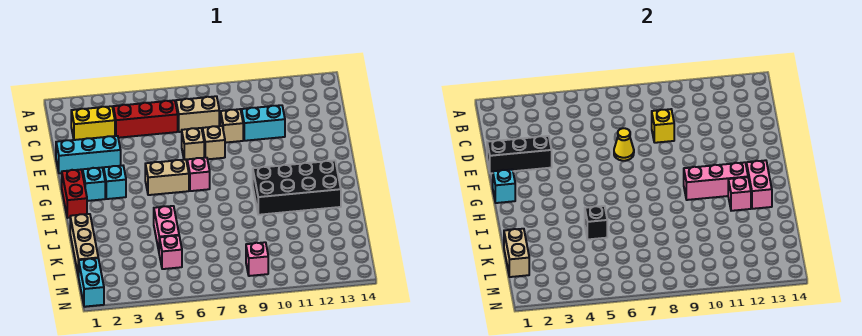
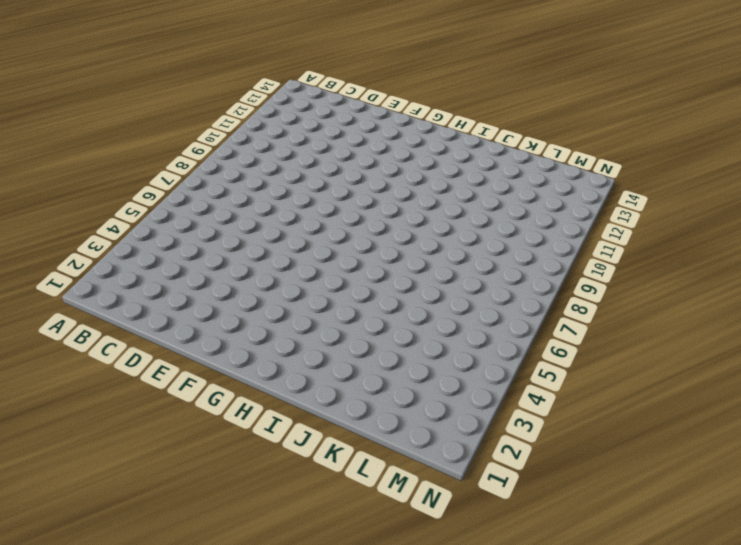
none -> yellow brick C2:C3 level 1
none -> red brick C4:C6 level 1
none -> tan brick C7:C8 level 1

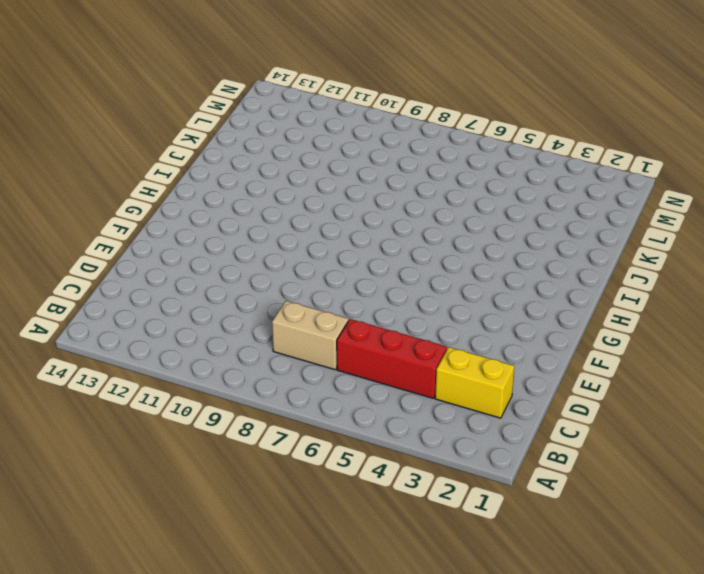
none -> tan brick D9 level 1
none -> cyan brick D10:D11 level 1
none -> cyan brick E1:E3 level 1

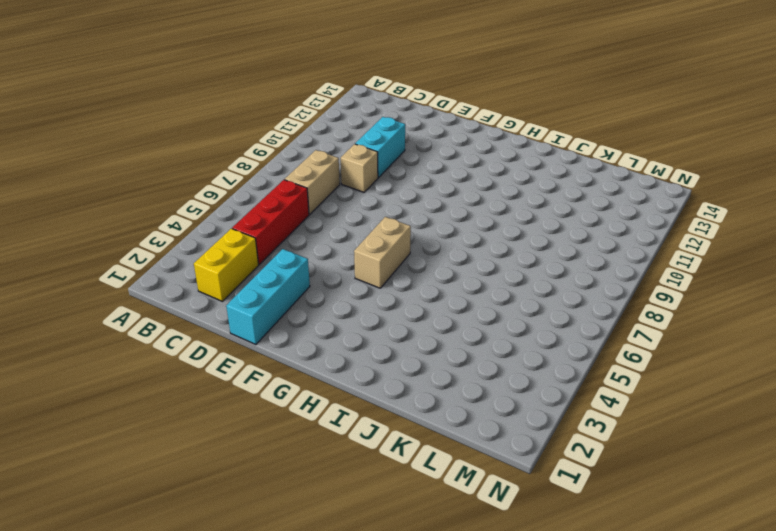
none -> tan brick E7 level 1
none -> tan brick E8 level 1
none -> red brick G1:H1 level 1

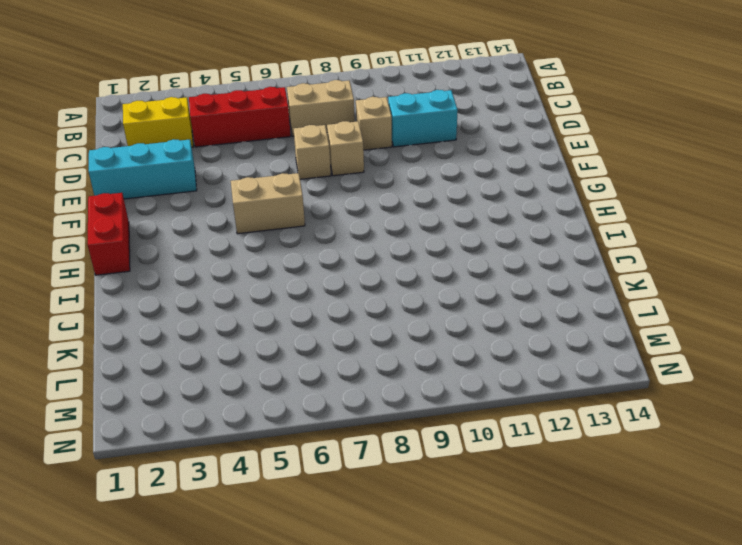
none -> cyan brick G2 level 1
none -> cyan brick G3 level 1
none -> pink brick G7 level 1

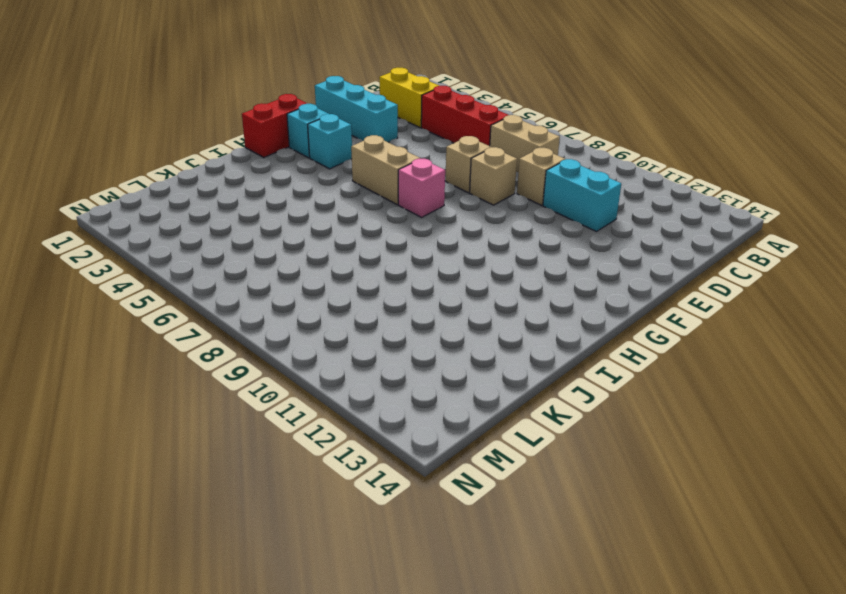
none -> black brick H10:I13 level 1
none -> tan brick J1:L1 level 1
none -> pink brick J5:K5 level 1

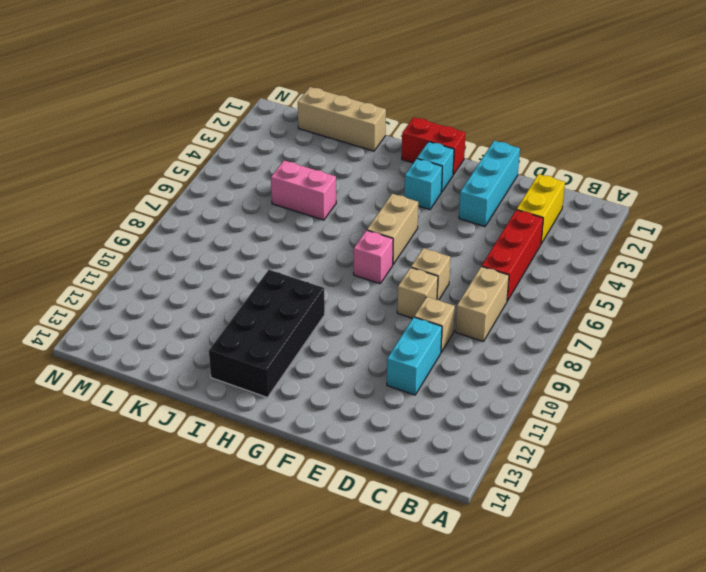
none -> pink brick L5 level 1
none -> cyan brick M1:N1 level 1
none -> pink brick M9 level 1

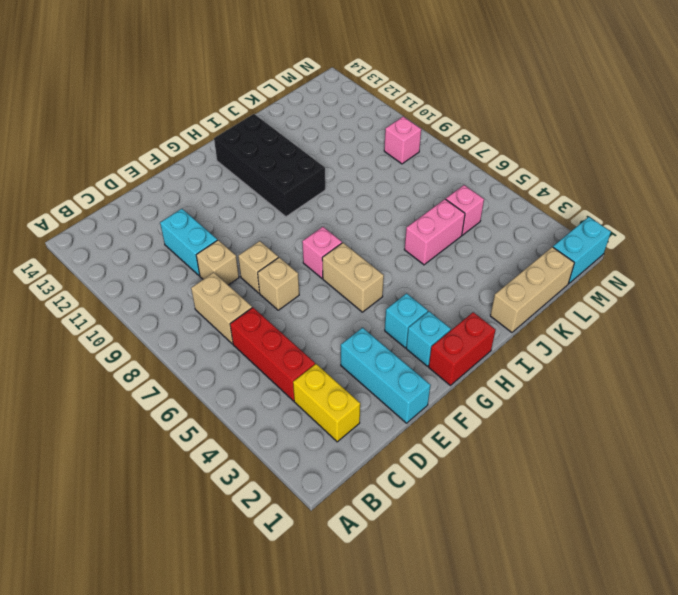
none -> yellow brick D9 level 2
none -> black brick E1:E3 level 2
none -> yellow cone E7 level 2

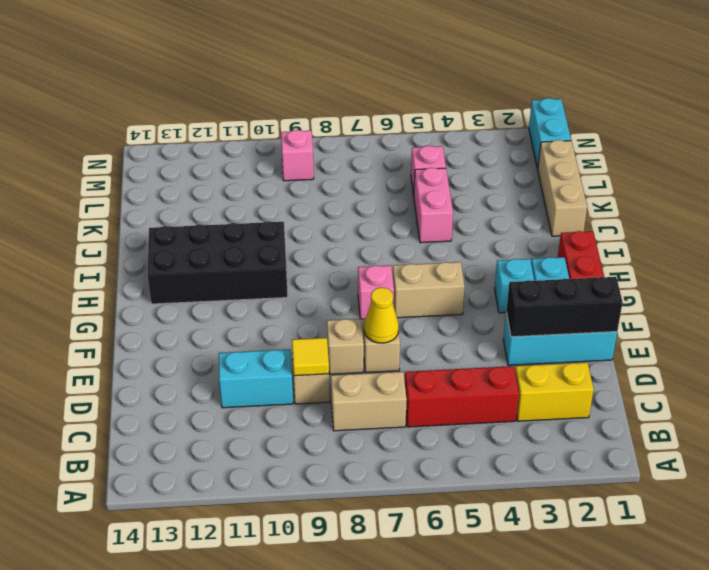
yellow tile D9 level 2 -> yellow brick D9 level 2
none -> cyan brick G1 level 2
none -> pink brick H10:H12 level 2
none -> pink brick H13:I13 level 2

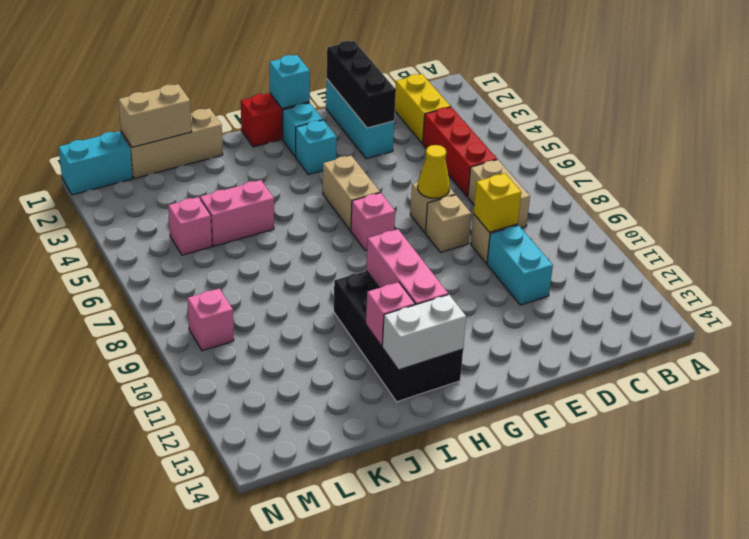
white brick H13:I13 level 2 -> pink brick H13:I13 level 2
none -> black brick J5 level 2

